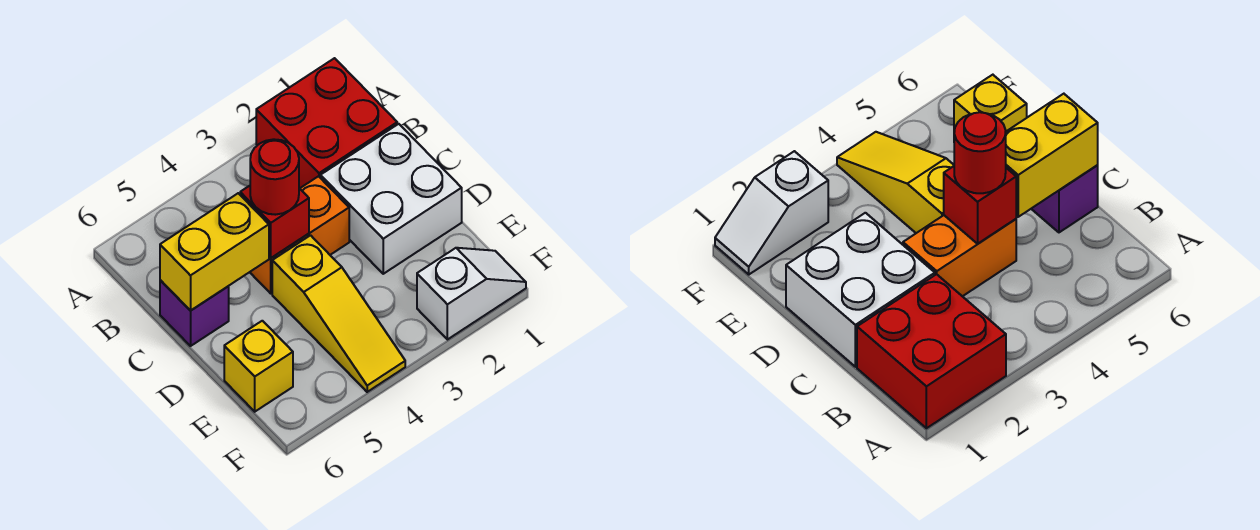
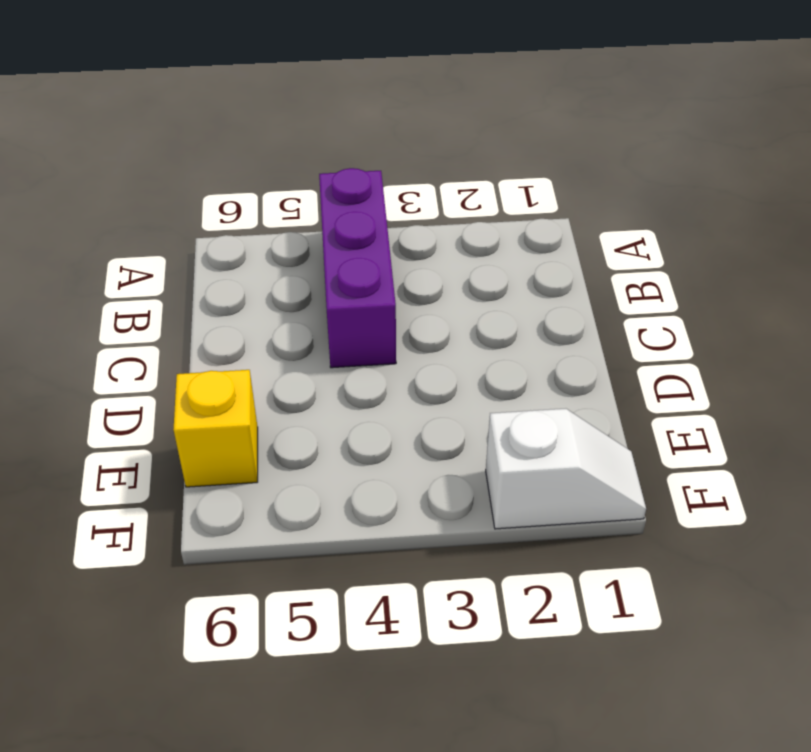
purple brick A4:C4 level 1 -> orange brick C3:C4 level 1
none -> red brick A1:B2 level 1
none -> white brick C1:D2 level 1

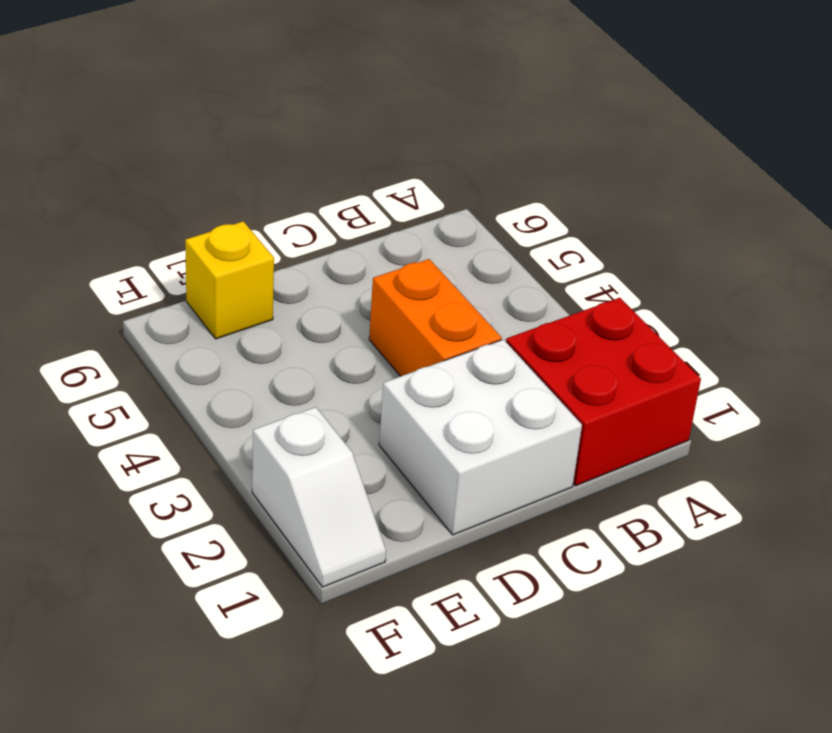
none -> purple brick C6 level 1
none -> yellow slope D4:F4 level 1 top D

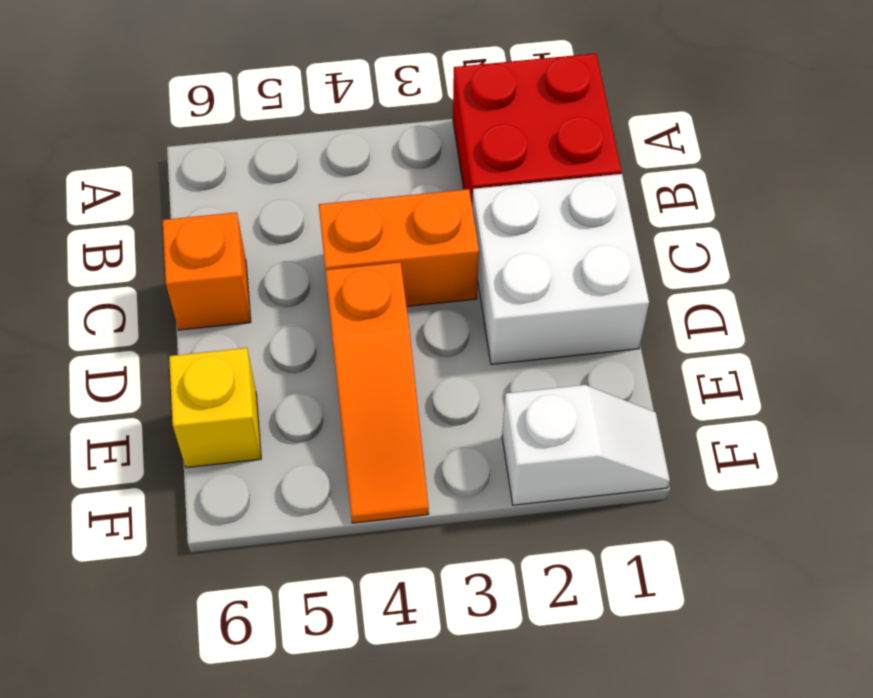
orange brick C6 level 1 -> purple brick C6 level 1
orange slope D4:F4 level 1 top D -> yellow slope D4:F4 level 1 top D
none -> red brick C4 level 2
none -> yellow brick C5:C6 level 2

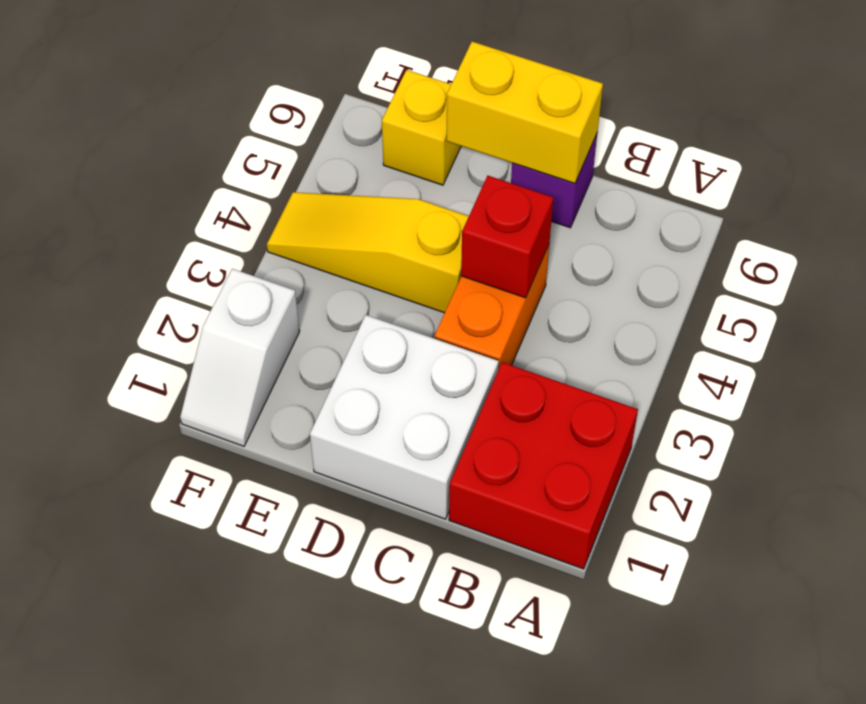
yellow brick C6:D6 level 2 -> yellow brick C5:C6 level 2
none -> red round brick C4 level 3

